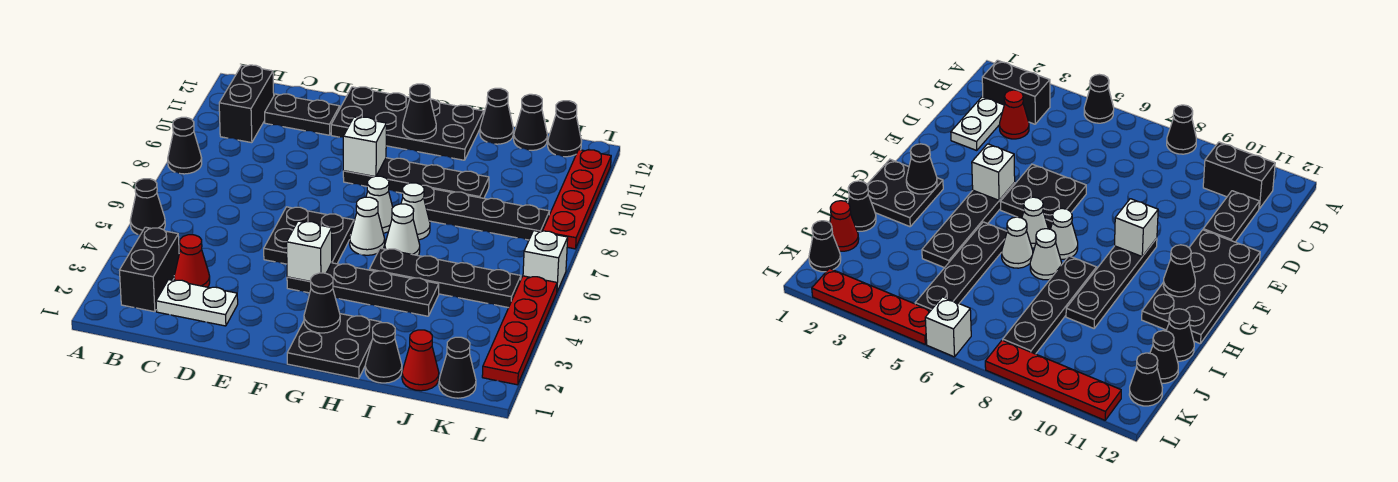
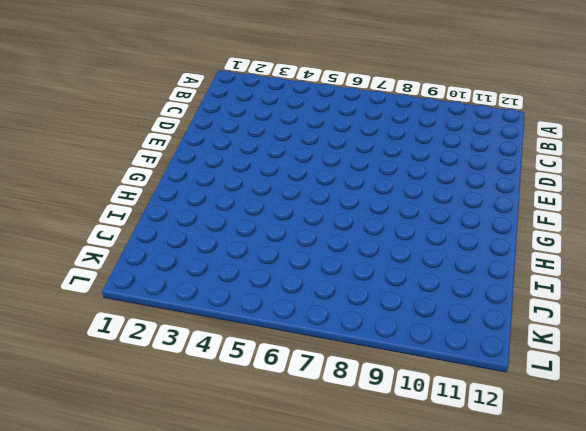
none -> black cone A5 level 1
none -> black cone A8 level 1
none -> black brick B2:B3 level 1
none -> black brick B10:B11 level 1

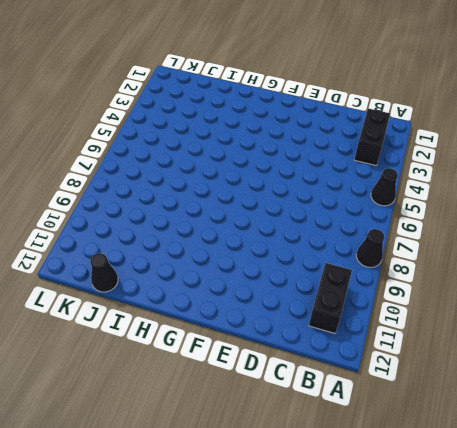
none -> white plate C2:D2 level 1
none -> red cone C3 level 1
none -> black plate C11:D11 level 1
none -> black plate E5:F6 level 1

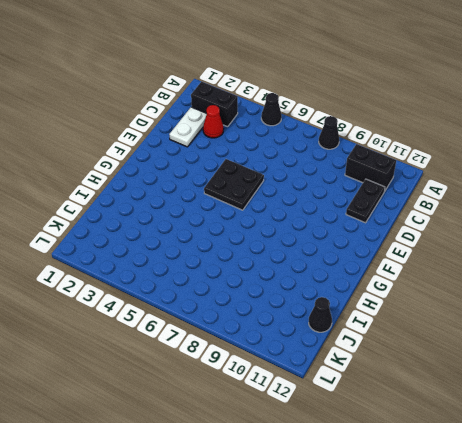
none -> black plate E11:H12 level 1
none -> black plate F4:I4 level 1
none -> black plate F9:I9 level 1
none -> black plate G1:H2 level 1

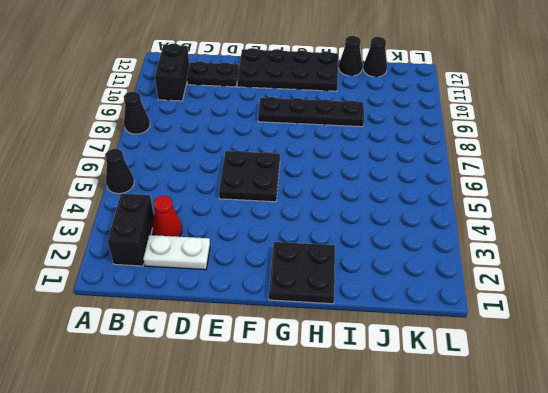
none -> black plate F4:I4 level 1
none -> white cone G6 level 1
none -> white cone G7 level 1
none -> black plate H5:K5 level 1

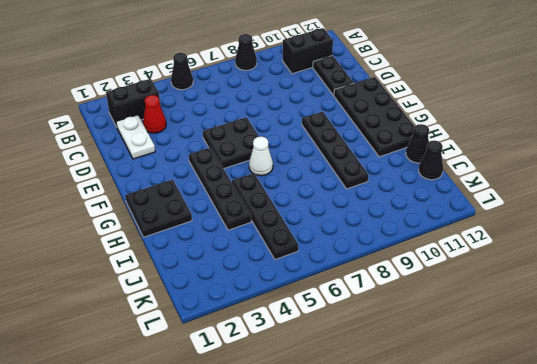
none -> white cone G7 level 1
none -> white cone H6 level 1
none -> white cone H7 level 1
none -> black plate H8:K8 level 1

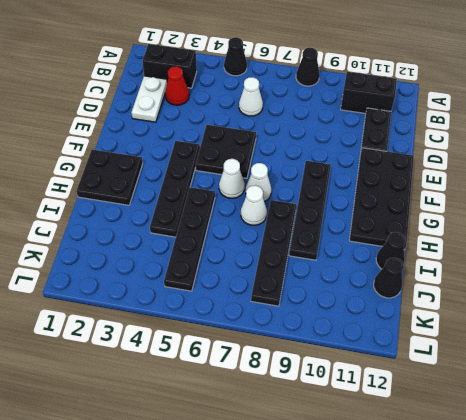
white cone C6 level 1 -> white cone H6 level 1
none -> black cone I1 level 1
none -> red cone J1 level 1
none -> black cone K1 level 1
none -> black cone K12 level 1

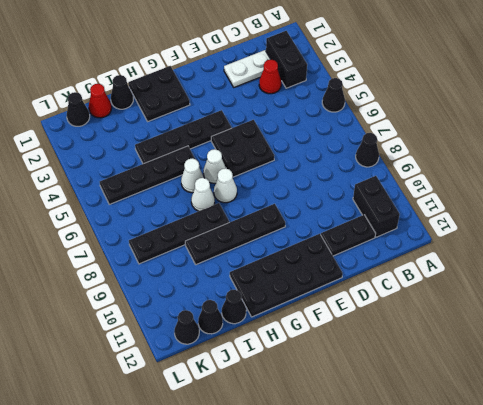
none -> red plate L2:L5 level 1
none -> white brick L6 level 1
none -> red plate L8:L11 level 1
none -> white brick F4 level 2

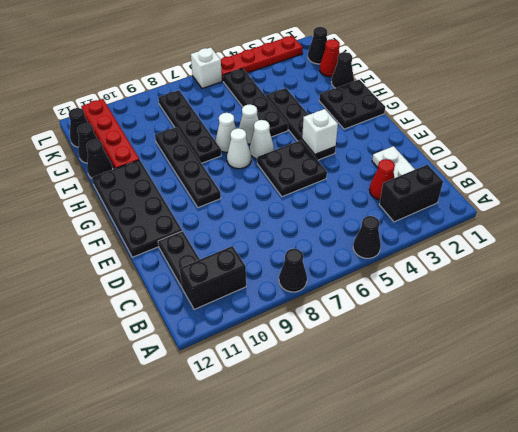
red plate I11:L11 level 1 -> red plate L8:L11 level 1
none -> white brick F9 level 2
none -> black cone G2 level 2
none -> black cone G11 level 2

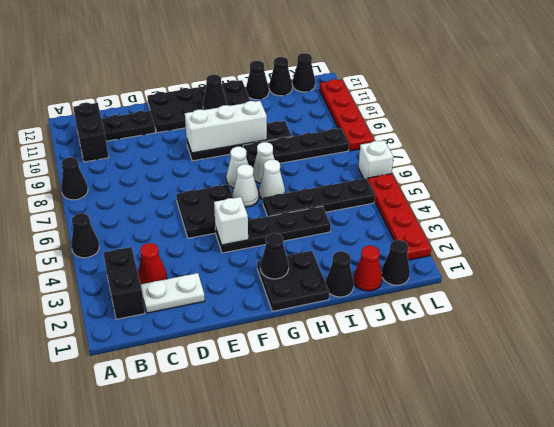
white brick F9:H9 level 2 -> white brick F9 level 2

